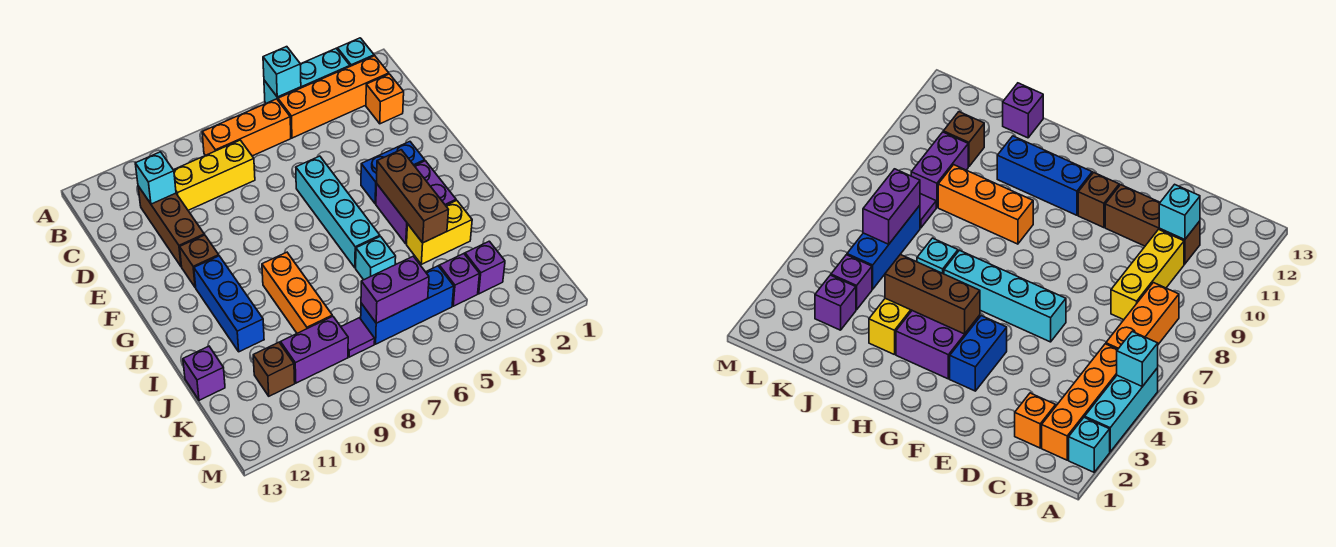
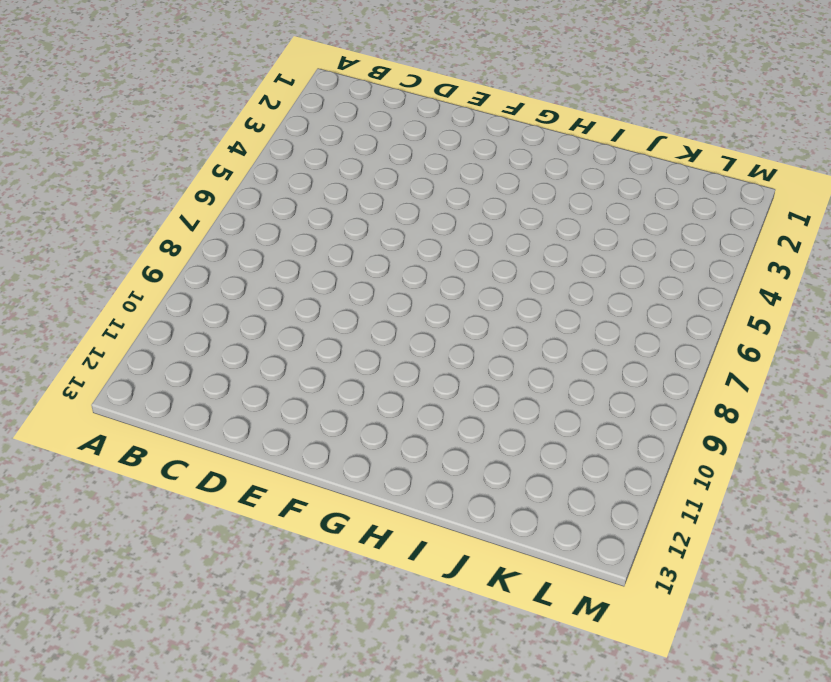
none -> cyan brick A2 level 1
none -> cyan brick A3:A5 level 1
none -> orange brick B2:B5 level 1

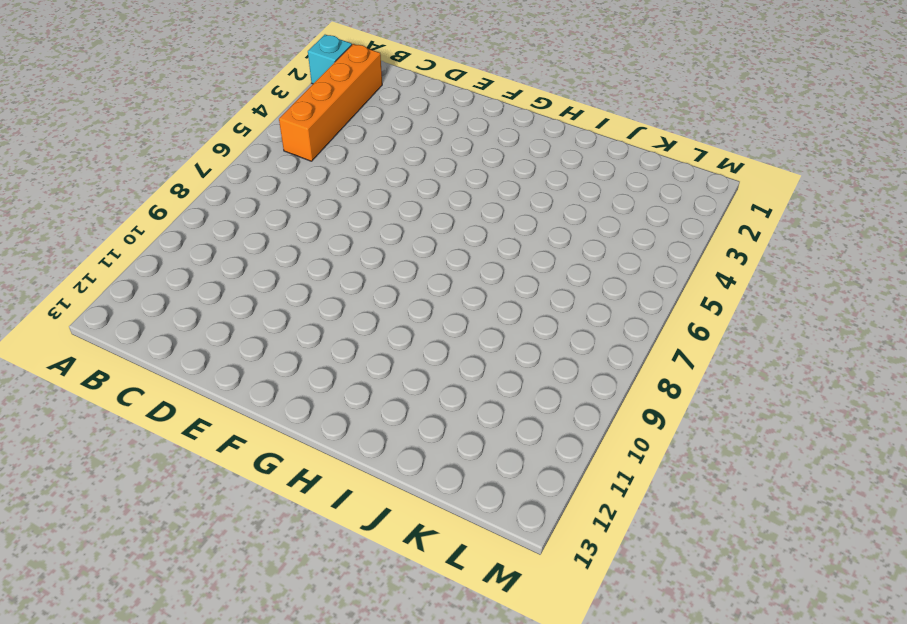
none -> cyan brick A3:A5 level 1
none -> orange brick B6:B8 level 1
none -> orange brick C2 level 1

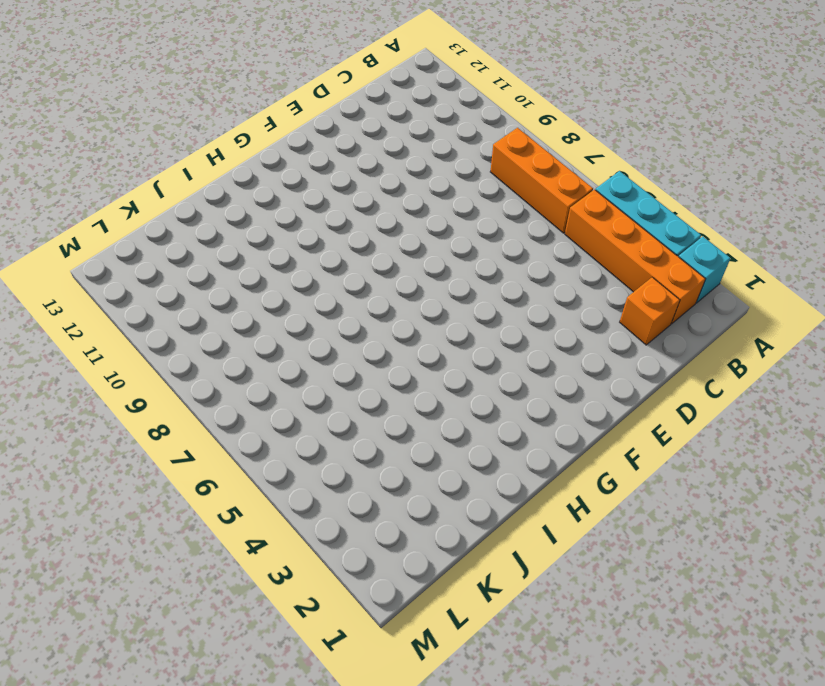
none -> yellow brick C8:C10 level 1
none -> brown brick C11:E11 level 1
none -> cyan brick E6:H6 level 1

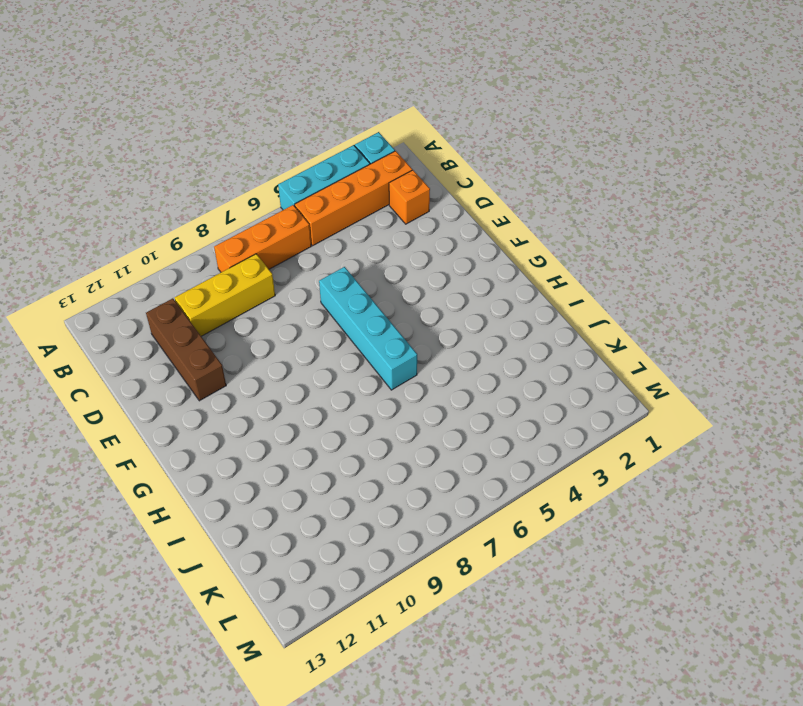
none -> blue brick F3:F4 level 1
none -> brown brick F11 level 1
none -> purple brick G3:H4 level 1

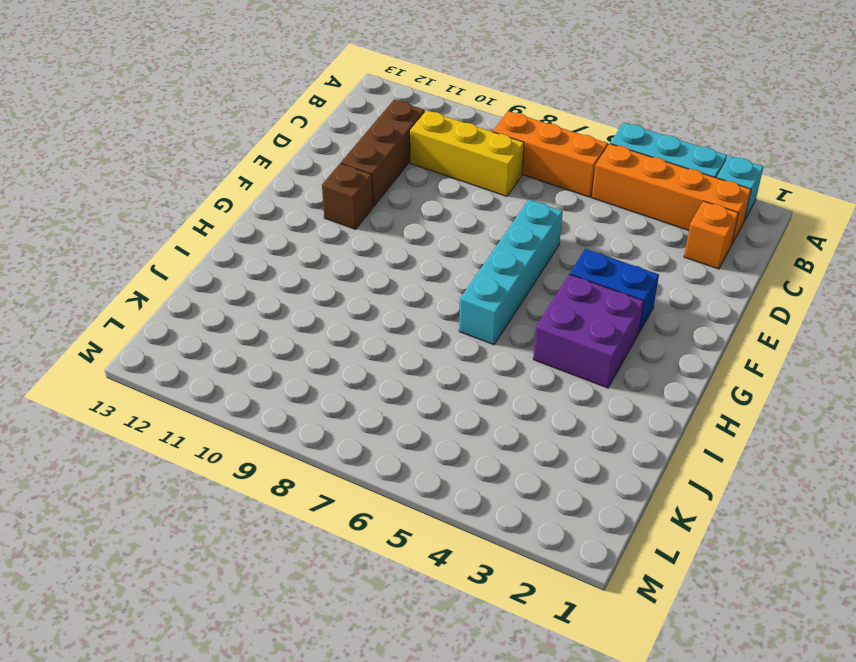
none -> blue brick G11:I11 level 1
none -> orange brick H9:J9 level 1
none -> yellow brick I3:I4 level 1

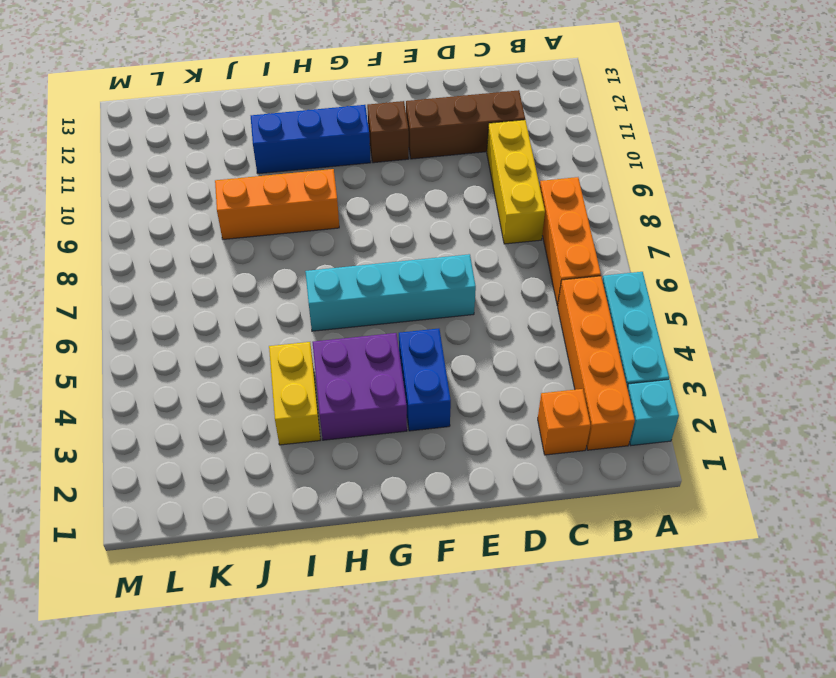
none -> cyan brick I6 level 1
none -> purple brick J13 level 1
none -> purple brick K3 level 1

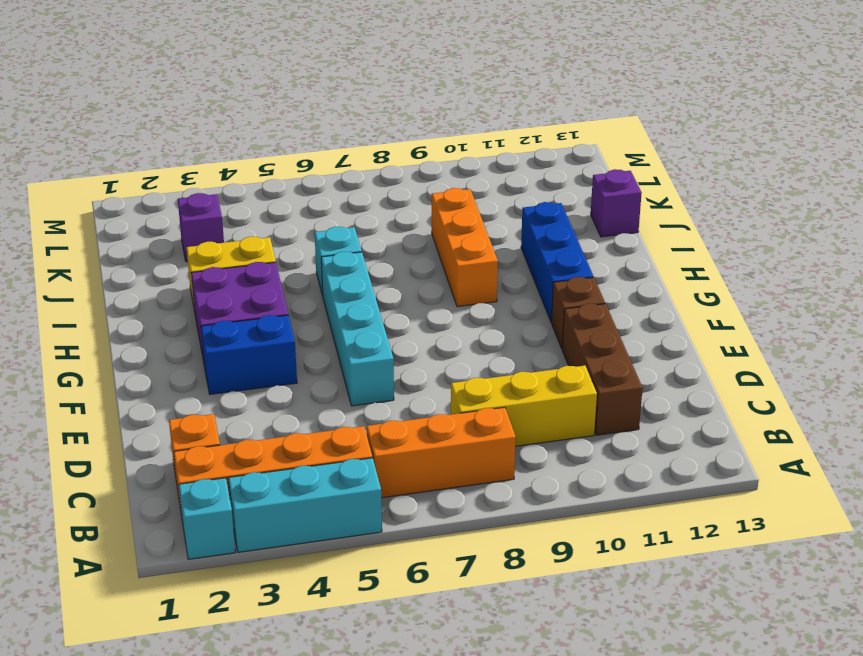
none -> purple brick K4 level 1
none -> blue brick K5:K7 level 1
none -> purple tile K8 level 1

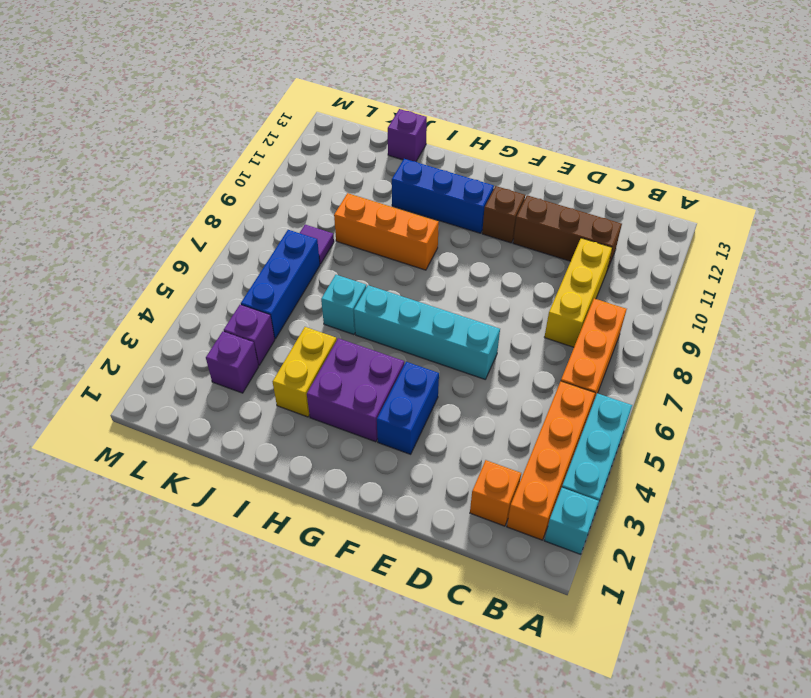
none -> purple brick K9:K10 level 1
none -> brown brick K11 level 1
none -> cyan brick A5 level 2

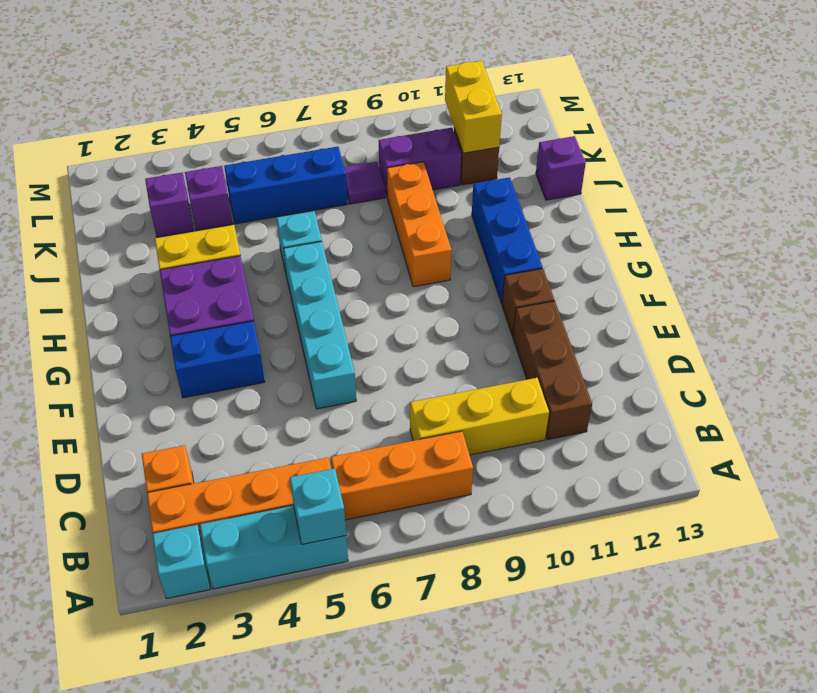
yellow brick K11:L11 level 2 -> none
none -> cyan brick C11 level 2
none -> brown brick G4:I4 level 2
none -> purple brick K6:K7 level 2

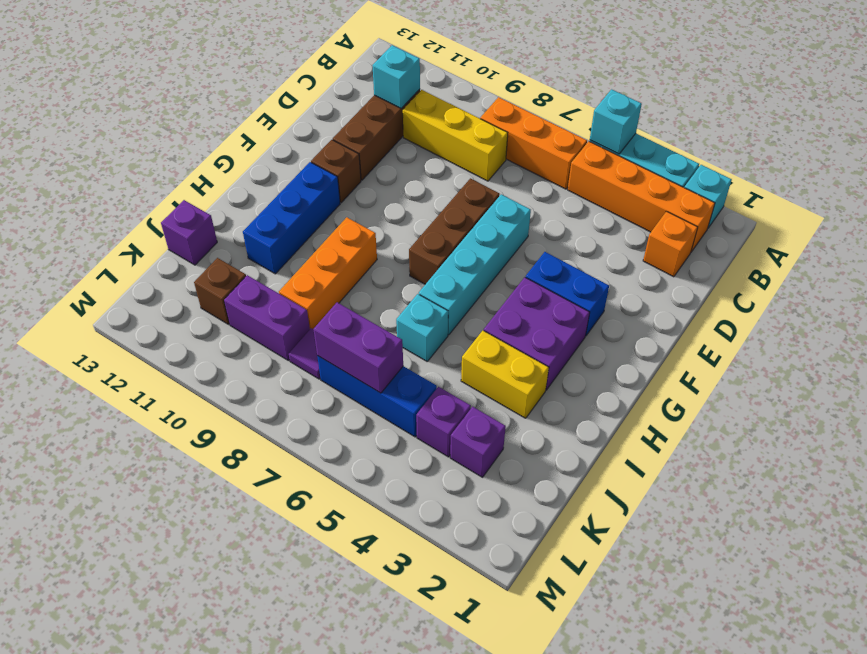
brown brick E7:G7 level 1 -> brown brick G4:I4 level 2

